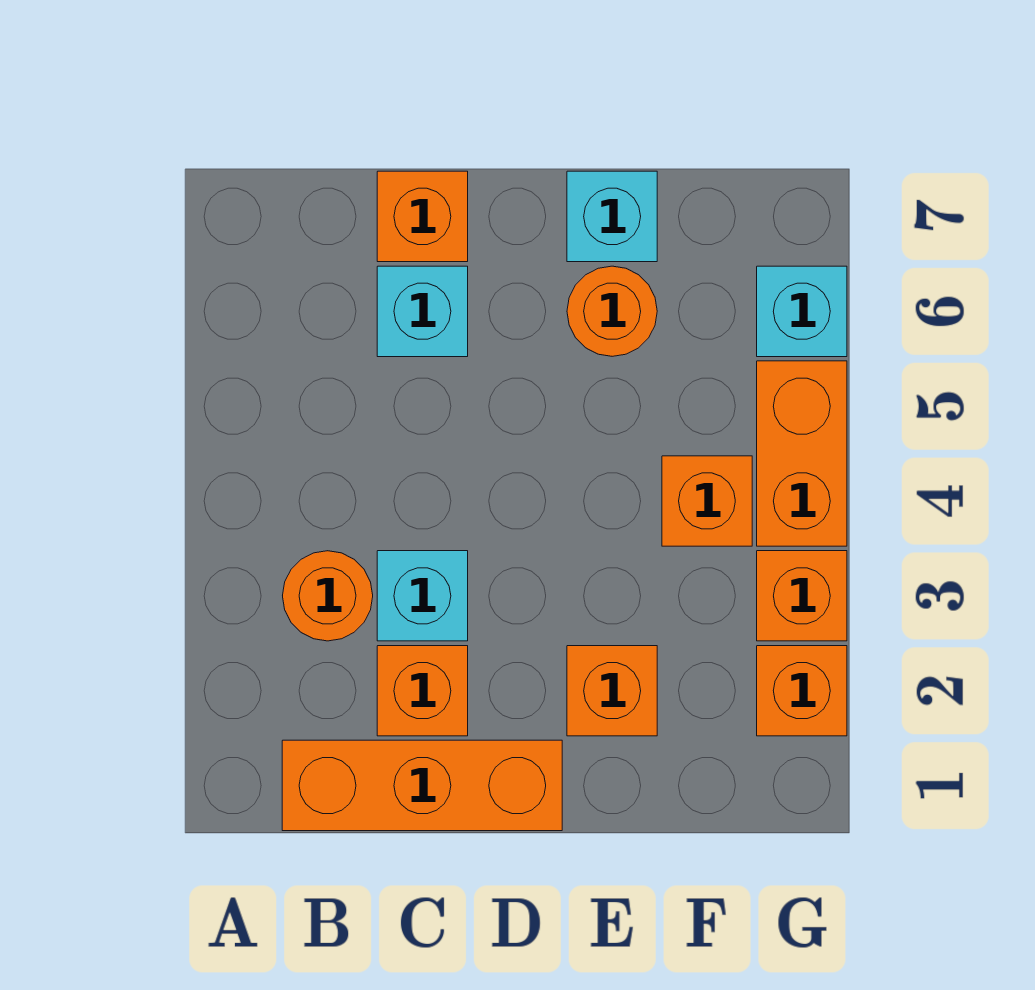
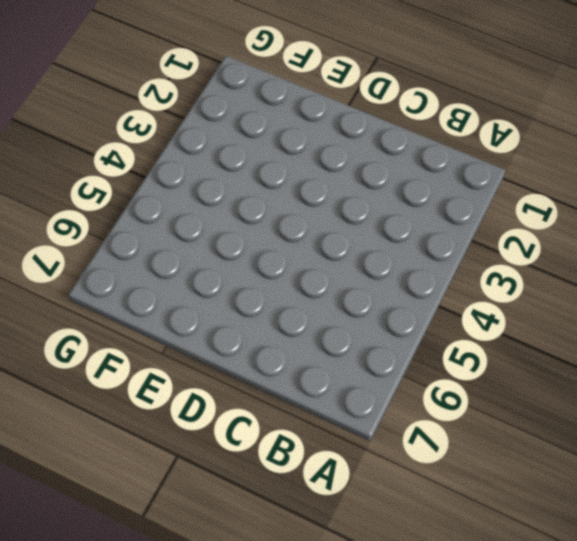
none -> orange brick B1:D1 level 1
none -> orange round brick B3 level 1
none -> orange brick C2 level 1

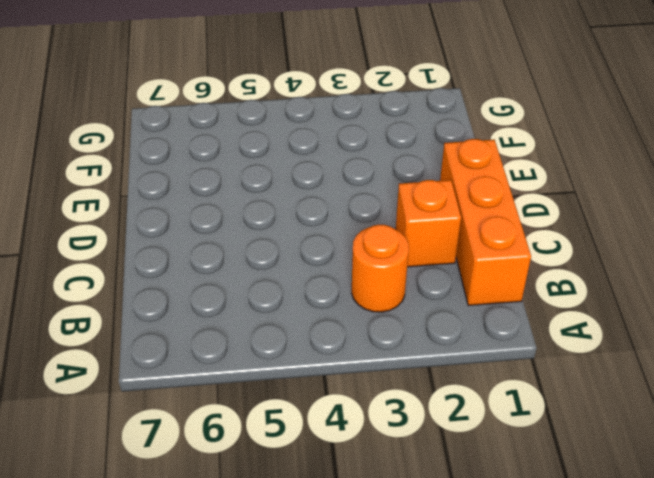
none -> cyan brick C3 level 1
none -> cyan brick C6 level 1
none -> orange brick C7 level 1

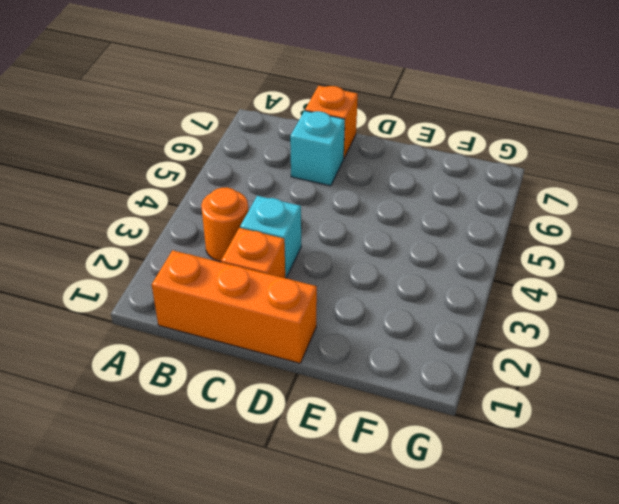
none -> orange brick E2 level 1
none -> orange round brick E6 level 1
none -> cyan brick E7 level 1

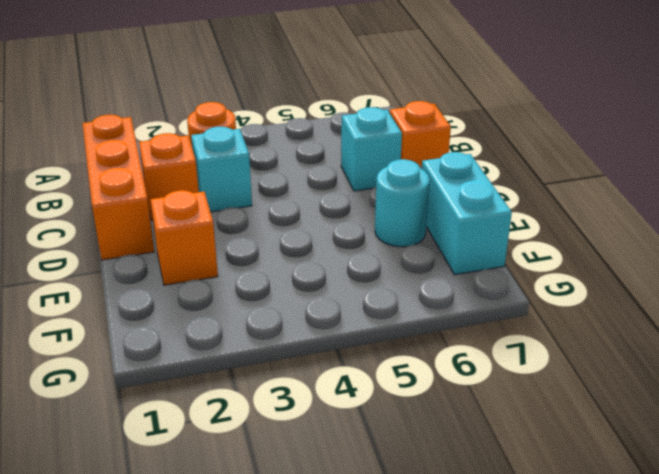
cyan round brick E6 level 1 -> orange round brick E6 level 1
cyan brick E7:F7 level 1 -> cyan brick E7 level 1
none -> orange brick F4 level 1
none -> orange brick G2 level 1
none -> orange brick G3 level 1

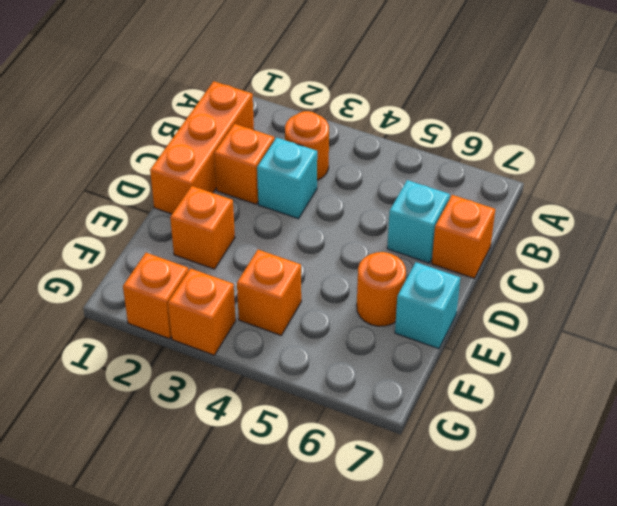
none -> orange brick G4:G5 level 1
none -> cyan brick G6 level 1

